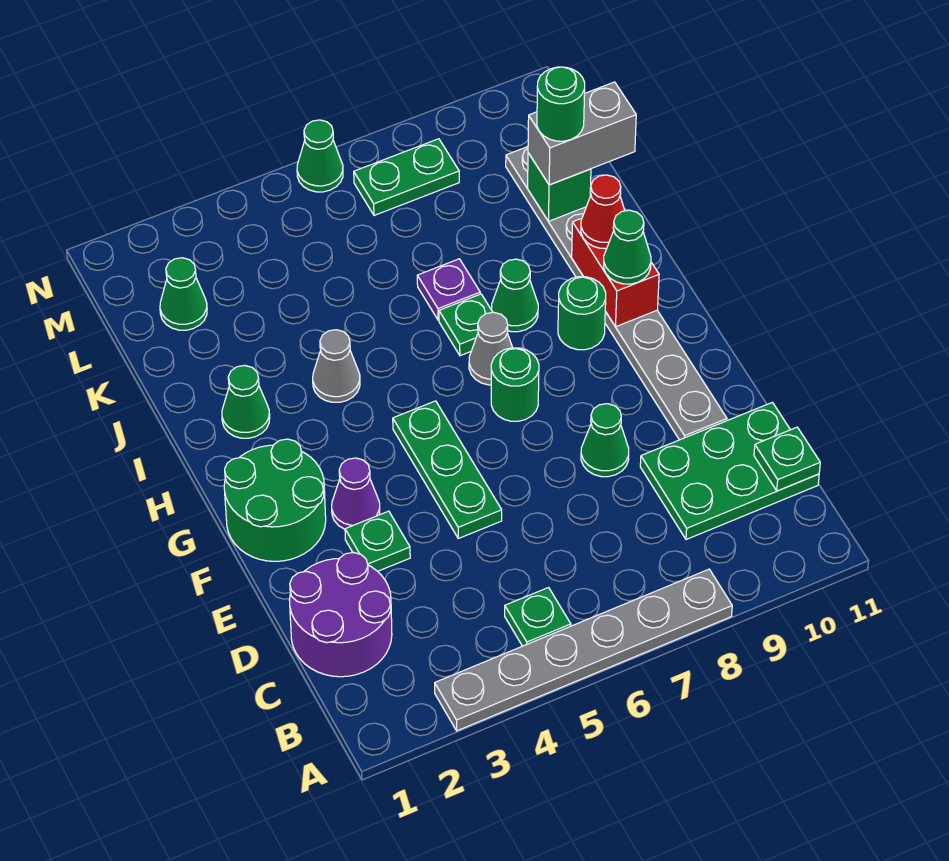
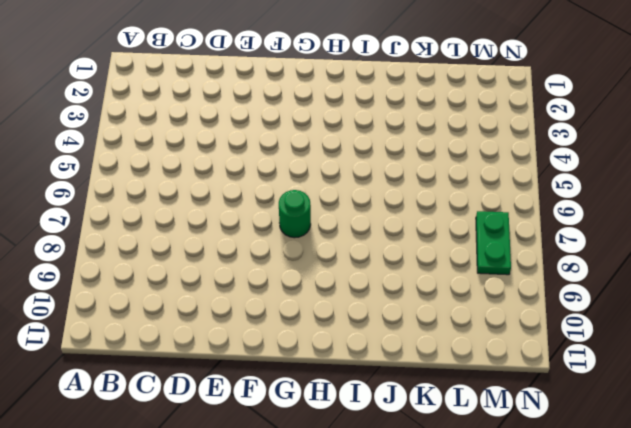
none -> grey plate A3:A8 level 1
none -> green plate B5 level 1
none -> purple round brick C1:D2 level 1

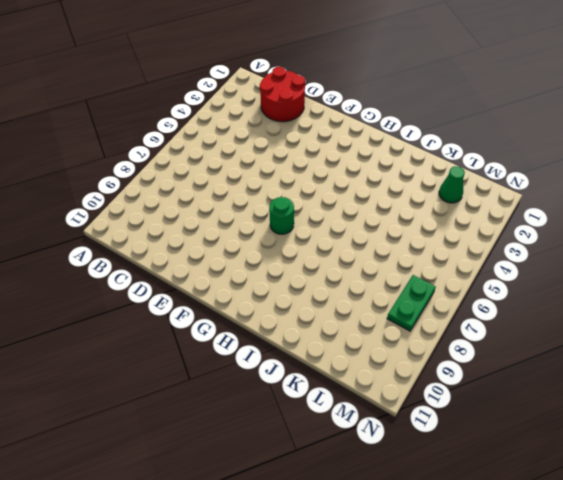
red round brick C1:D2 level 1 -> purple round brick C1:D2 level 1
none -> grey plate A3:A8 level 1
none -> green plate B5 level 1
none -> green plate C9:D11 level 1

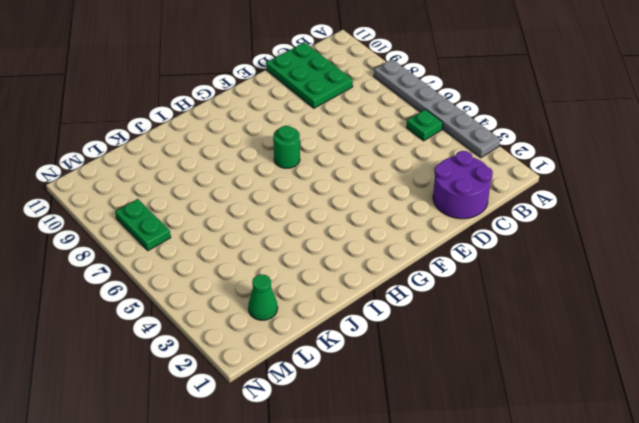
none -> green plate E3 level 1
none -> green plate E5:G5 level 1
none -> green cone E8 level 1

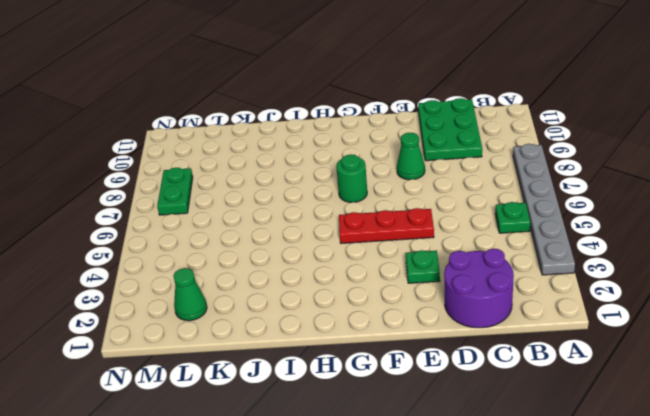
red plate E5:G5 level 1 -> green plate E5:G5 level 1
none -> grey plate E10:L10 level 1
none -> green round brick F1:G2 level 1
none -> purple cone F3 level 1

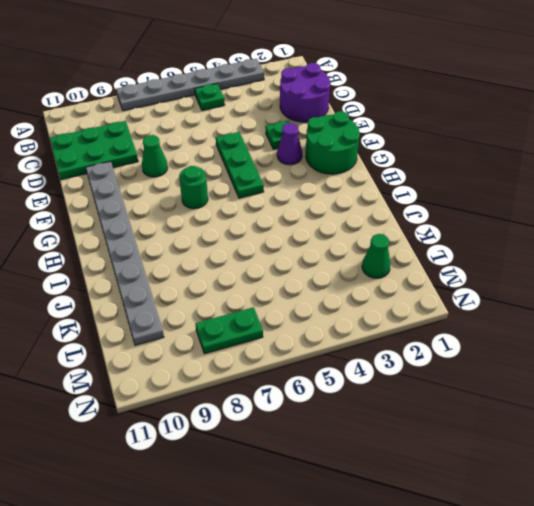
none -> grey cone H7 level 1
none -> green round brick H9 level 1
none -> green cone I2 level 1

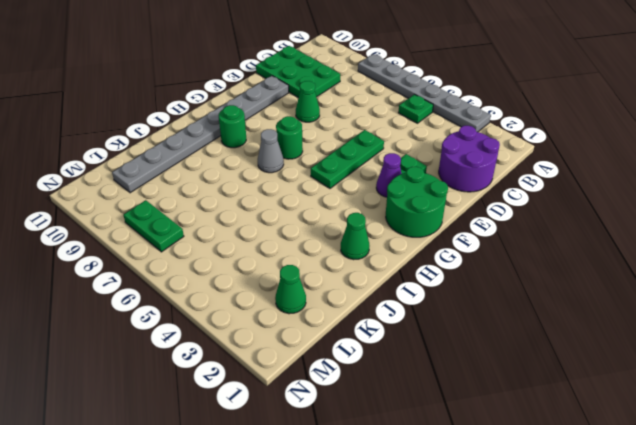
none -> grey cone I4 level 1
none -> green plate I7 level 1
none -> green cone I8 level 1

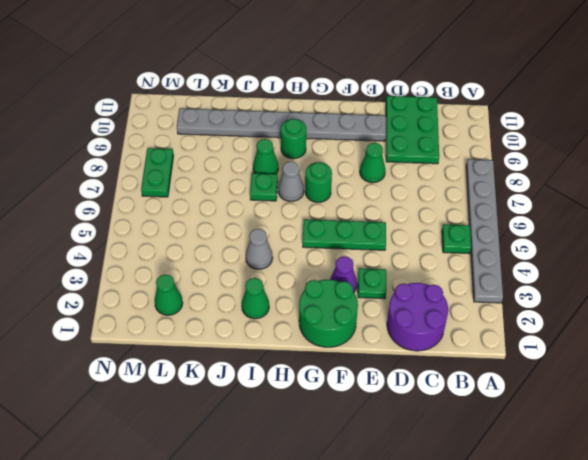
none -> purple plate J7 level 1
none -> green cone N6 level 1
none -> green plate C11 level 2

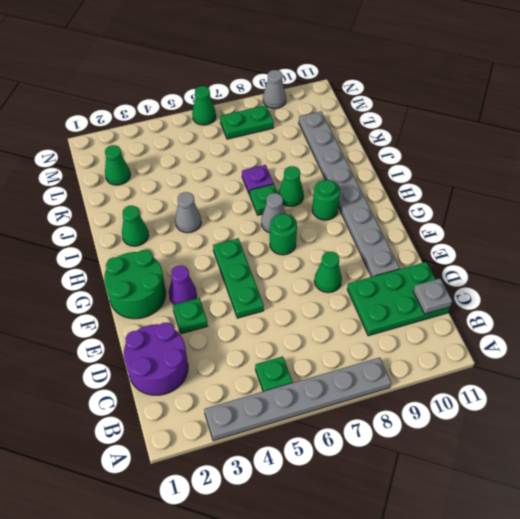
grey plate C11 level 2 -> green plate C11 level 2
grey cone N9 level 1 -> none
none -> red brick H10:I10 level 2
none -> green brick K10 level 2
none -> green cone H10 level 3

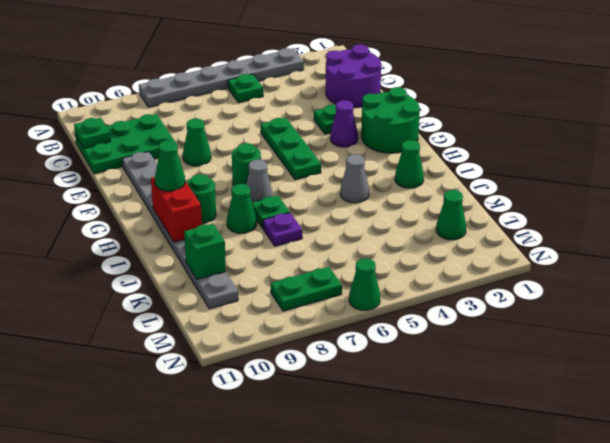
none -> red cone I10 level 3
none -> grey brick K10:K11 level 3
none -> green round brick K10 level 4

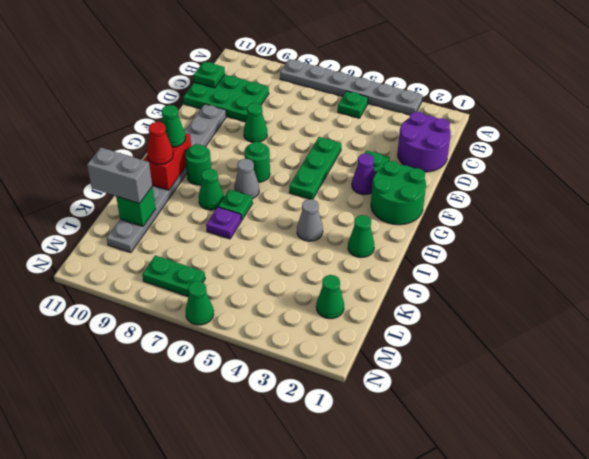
none -> green round brick K10 level 4

